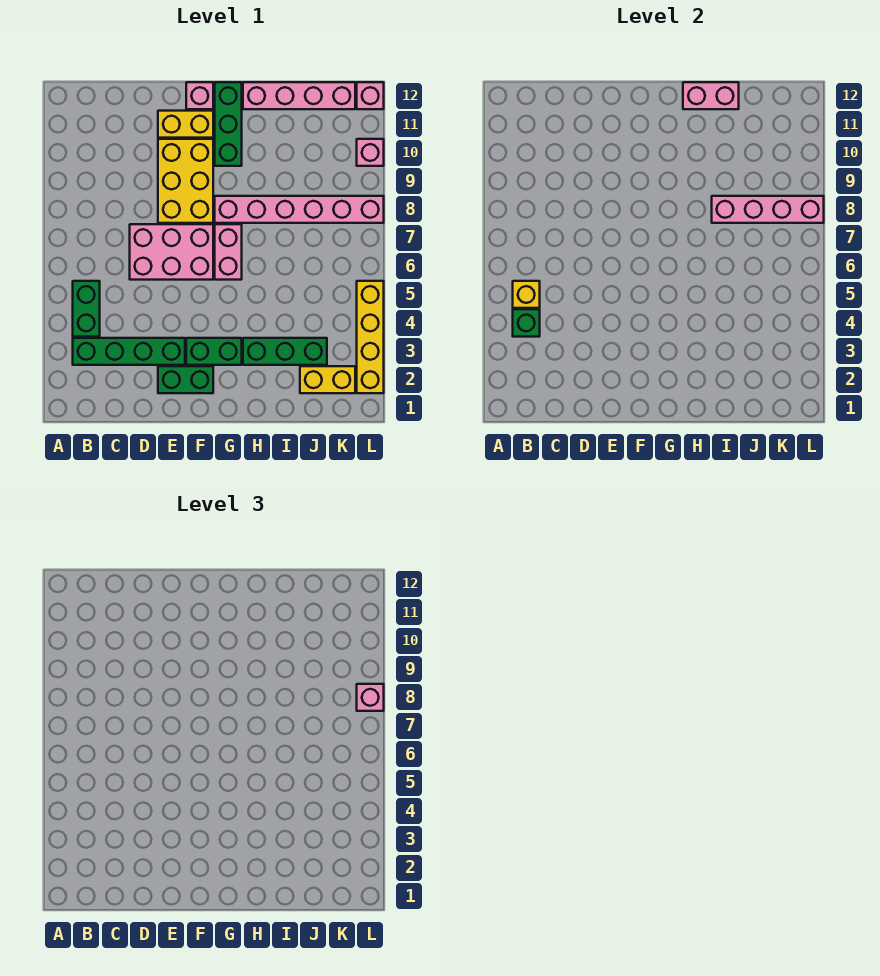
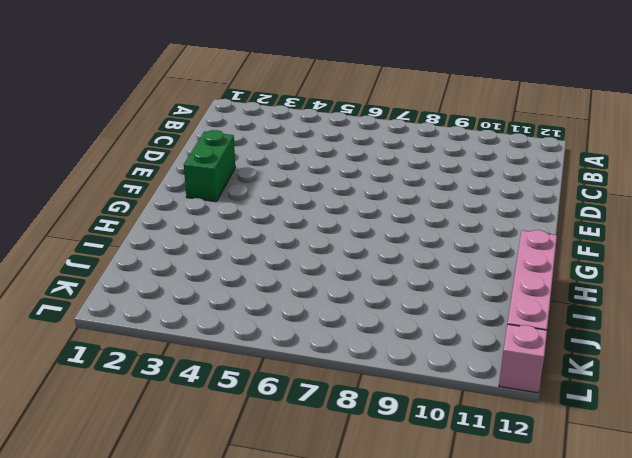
none -> green brick B3:E3 level 1
none -> green brick B4:B5 level 1
none -> pink brick D6:F7 level 1

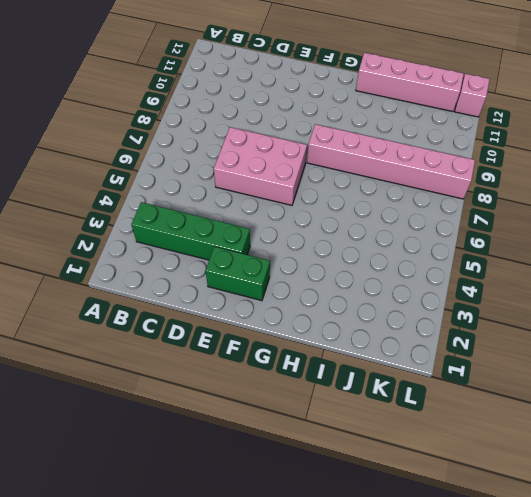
none -> green brick B4:B5 level 1
none -> yellow brick E8:F10 level 1
none -> yellow brick E11:F11 level 1

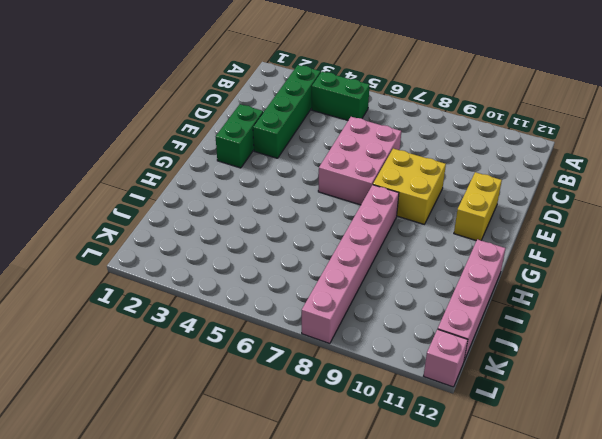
yellow brick E8:F9 level 1 -> yellow brick E8:F10 level 1
none -> green brick F3:G3 level 1
none -> pink brick F12 level 1
none -> pink brick G6:G7 level 1

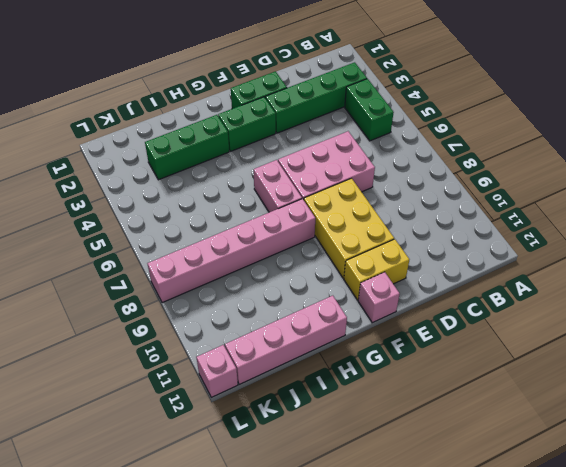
none -> green brick G10:G12 level 1
none -> yellow brick J2:K2 level 1
none -> yellow brick L2:L5 level 1

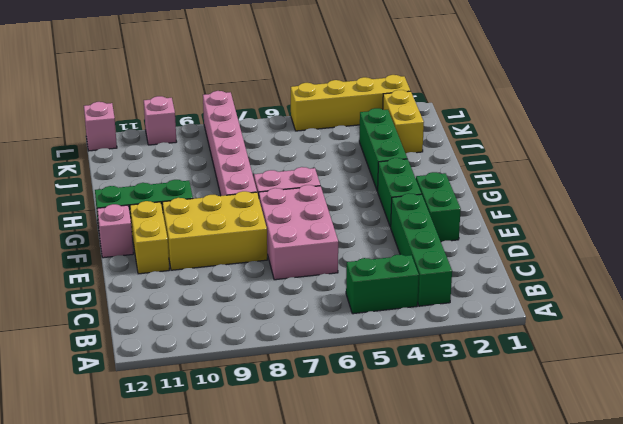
none -> pink brick H12:K12 level 1
none -> green brick B4 level 2
none -> yellow brick B5 level 2

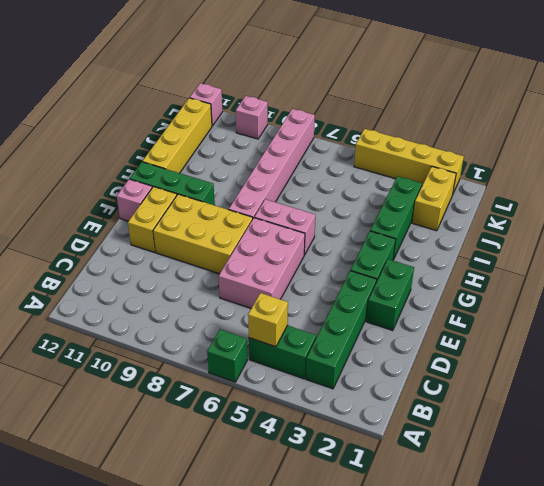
green brick A6 level 1 -> green brick B4 level 2
yellow brick H12:K12 level 1 -> pink brick H12:K12 level 1
none -> pink brick H12:I12 level 2
none -> pink brick I8:L8 level 2
none -> pink brick L8 level 3

